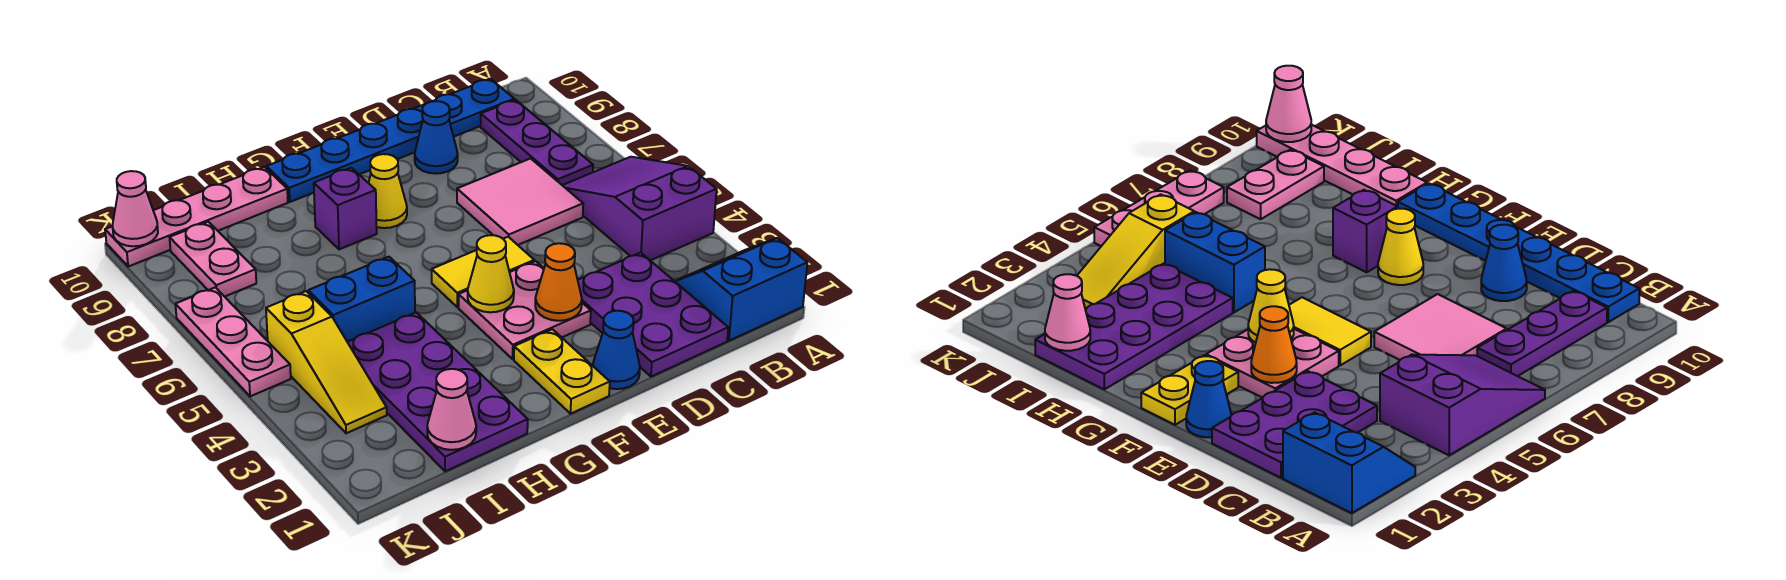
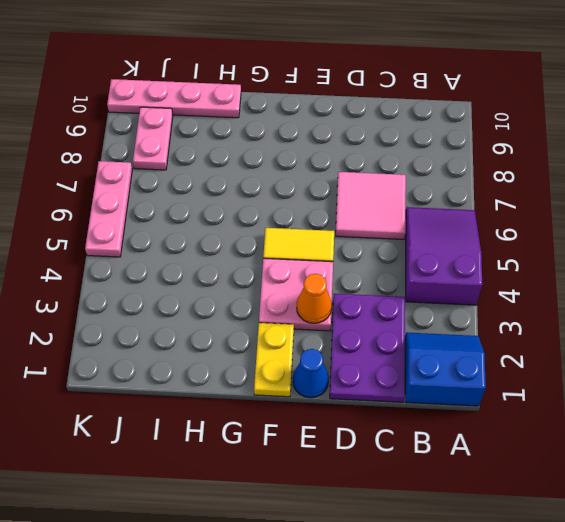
none -> purple plate B7:B9 level 1
none -> blue plate B10:G10 level 1
none -> blue cone D9 level 1

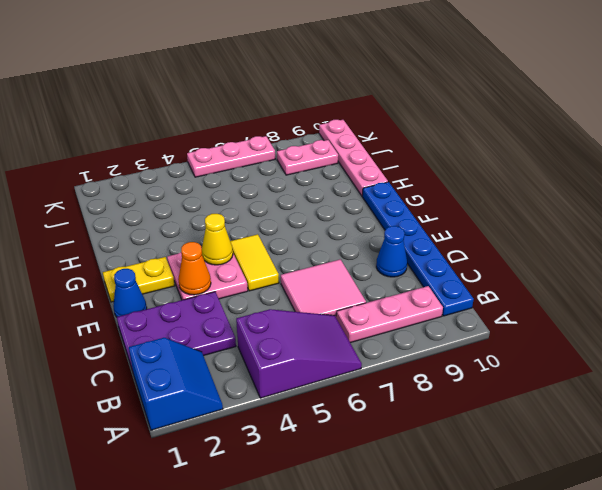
pink plate B7:B9 level 1 -> purple plate B7:B9 level 1
none -> yellow cone F8 level 1
none -> purple brick G8 level 1
none -> purple plate H1:I4 level 1

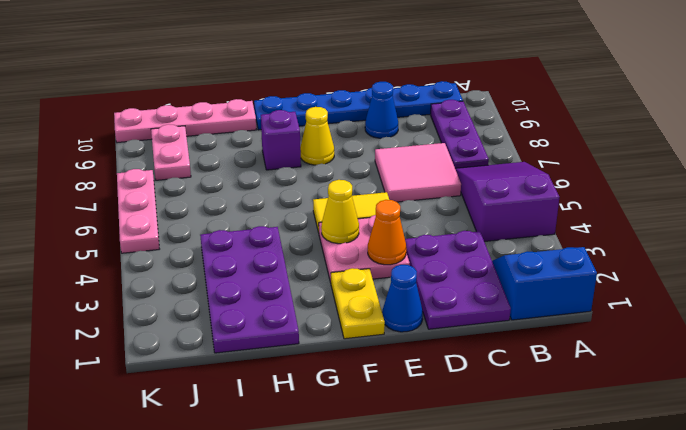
none -> blue brick H5:I5 level 1
none -> yellow slope J3:J5 level 1 top 5
none -> pink cone I1 level 2

